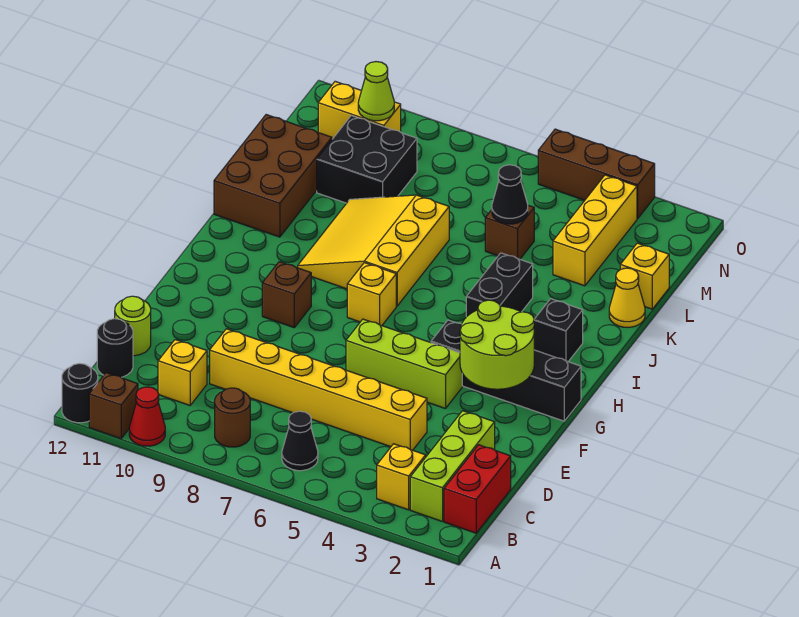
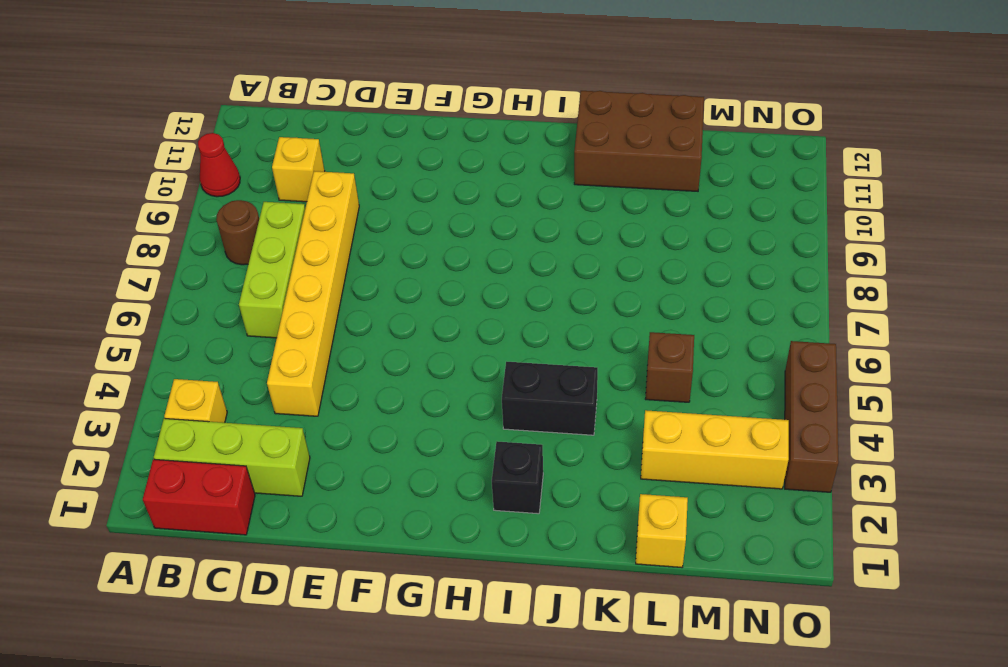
lime brick C6:C8 level 1 -> lime brick F4:F6 level 1
none -> brown brick A11 level 1
none -> black round brick A12 level 1
none -> black cone B6 level 1
none -> black round brick C12 level 1

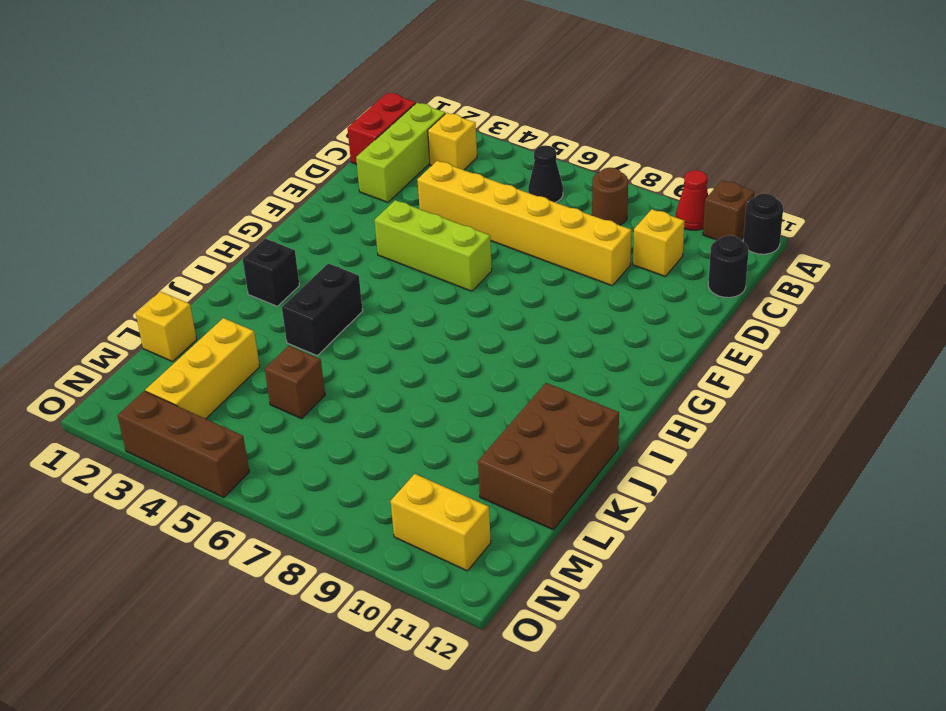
none -> lime round brick D12 level 1
none -> black brick G1:G4 level 1
none -> brown brick G9 level 1
none -> yellow brick H7 level 1

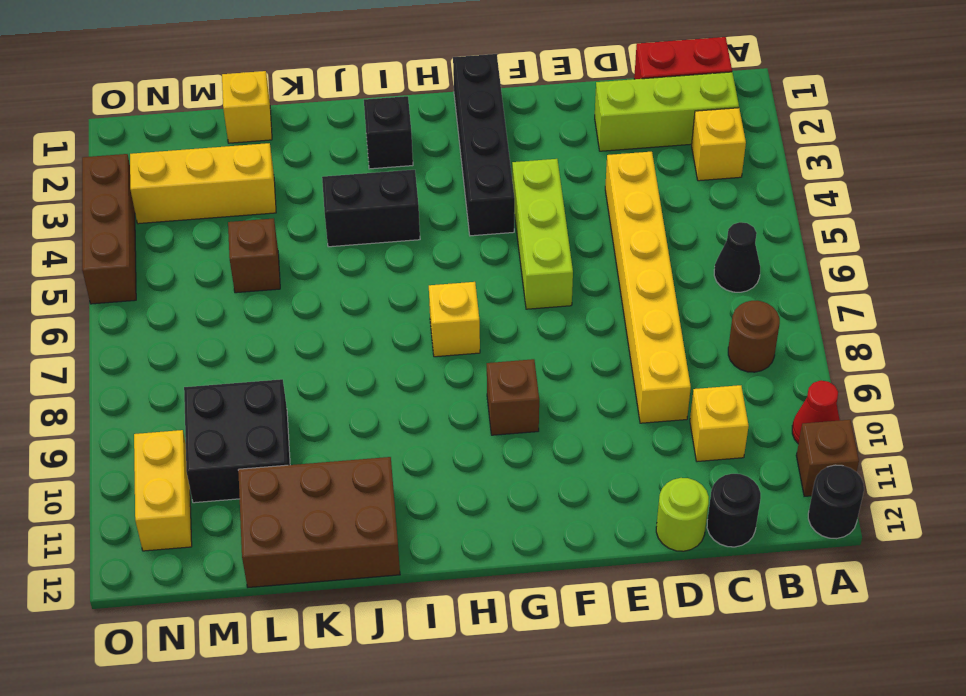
none -> yellow slope I7:K9 level 1 top 7
none -> yellow cone K1 level 1
none -> lime round brick F2:G3 level 2
none -> black cone L5 level 2

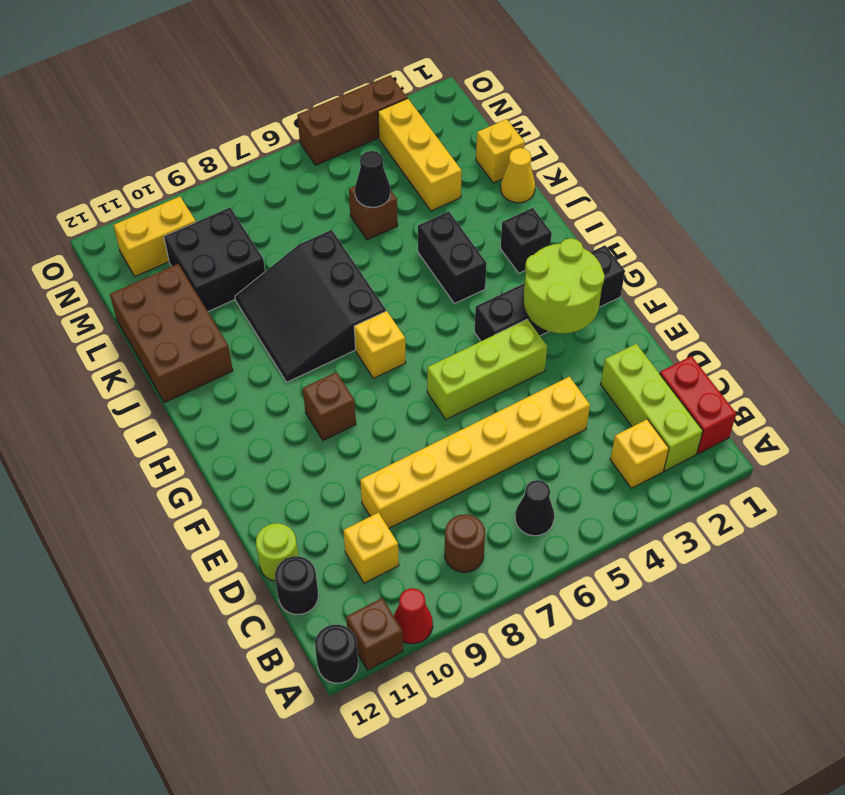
black slope I7:K9 level 1 top 7 -> yellow slope I7:K9 level 1 top 7
none -> lime cone N10 level 2

